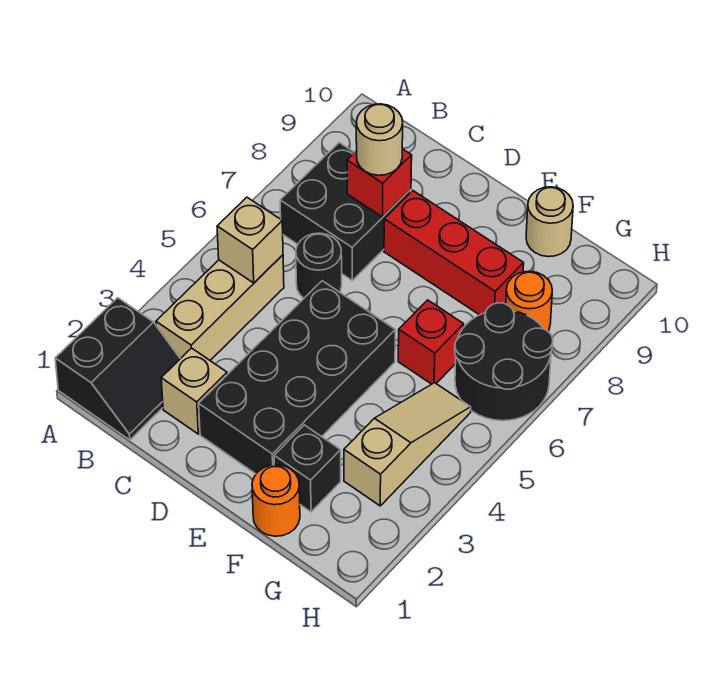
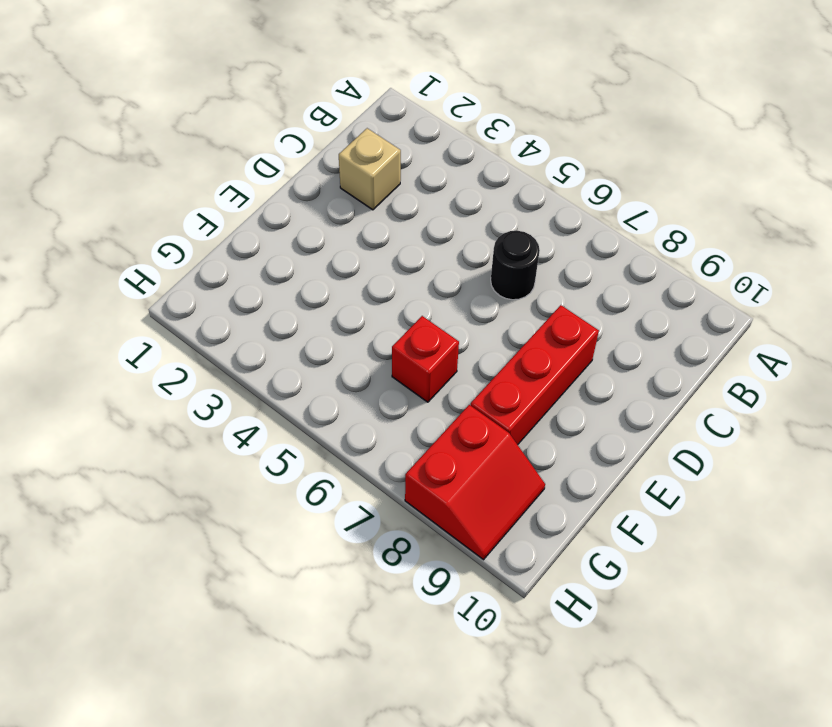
red slope G8:H9 level 1 top 8 -> orange round brick G8 level 1
none -> black slope A1:B2 level 1 top A
none -> tan brick B3:B5 level 1
none -> black brick B7:C8 level 1

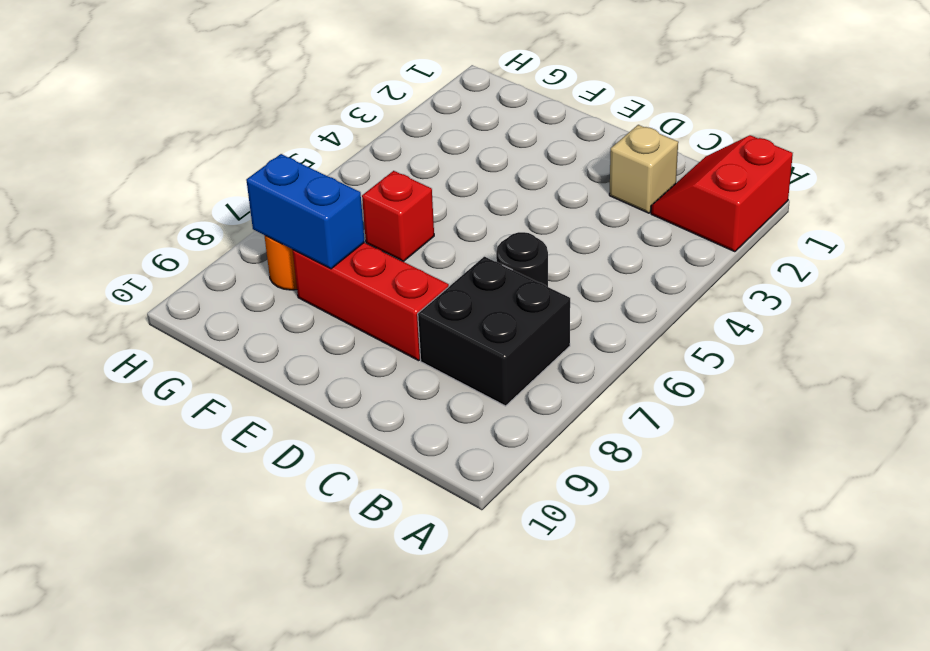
red slope A1:B2 level 1 top A -> black slope A1:B2 level 1 top A
blue brick F8:G8 level 2 -> none
none -> tan brick B3:B5 level 1
none -> black brick D2:E5 level 1
none -> orange round brick F1 level 1

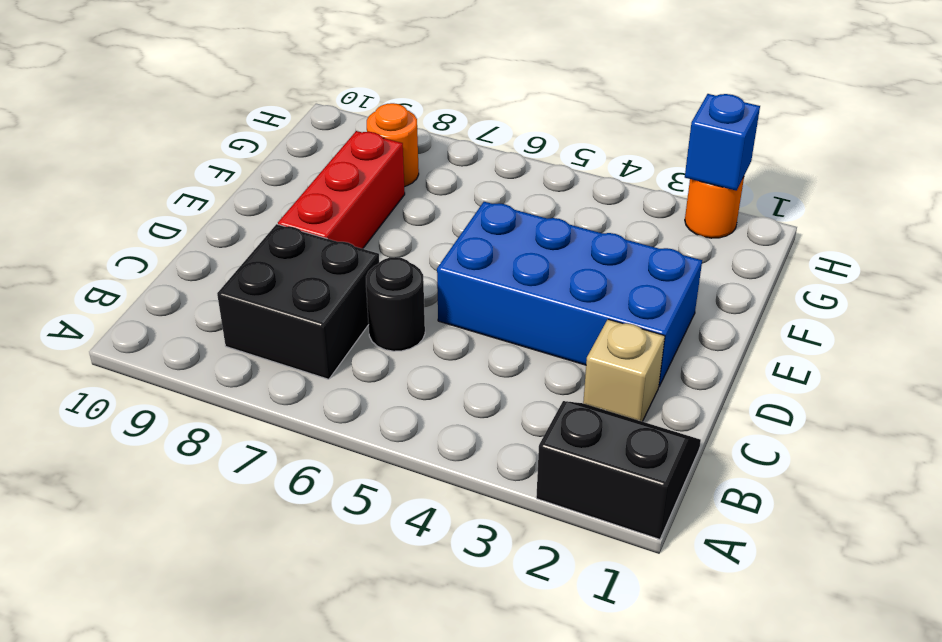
blue brick D2:E5 level 1 -> black brick D2:E5 level 1
orange round brick H2 level 1 -> orange round brick F1 level 1
blue brick H2 level 2 -> none
none -> tan brick B3:B5 level 1
none -> black brick F2 level 1
none -> red brick F6 level 1

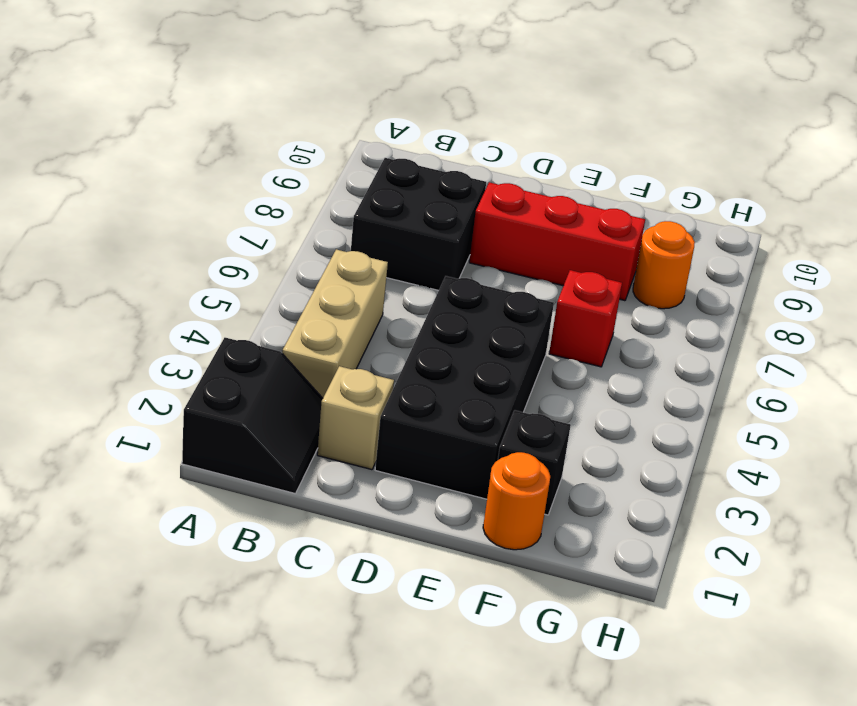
none -> black round brick C6 level 1
none -> tan round brick F10 level 1
none -> tan slope G3:G5 level 1 top 3

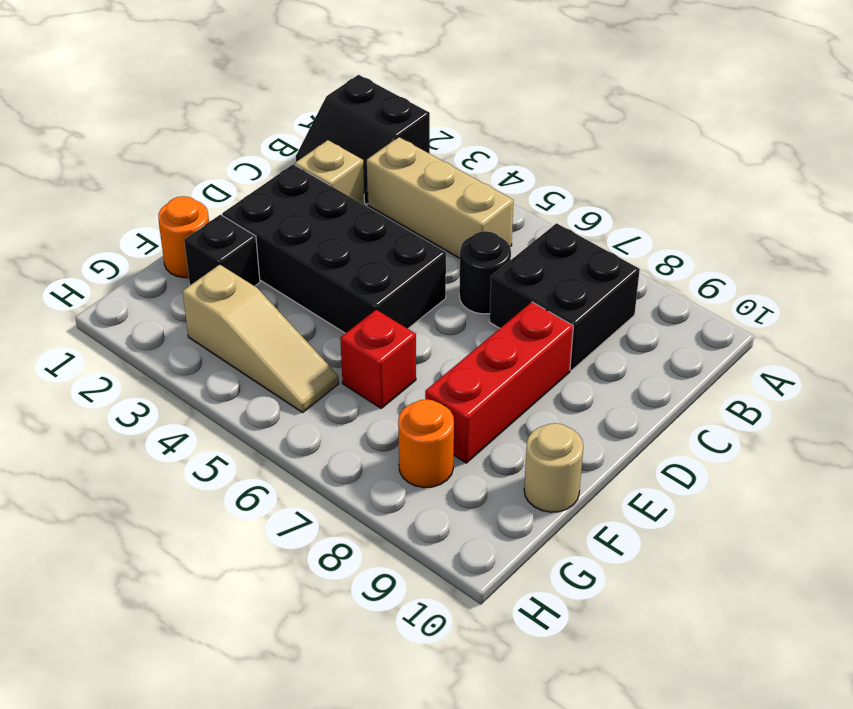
none -> black round brick G6:H7 level 1
none -> tan brick B5 level 2
none -> red brick C8 level 2

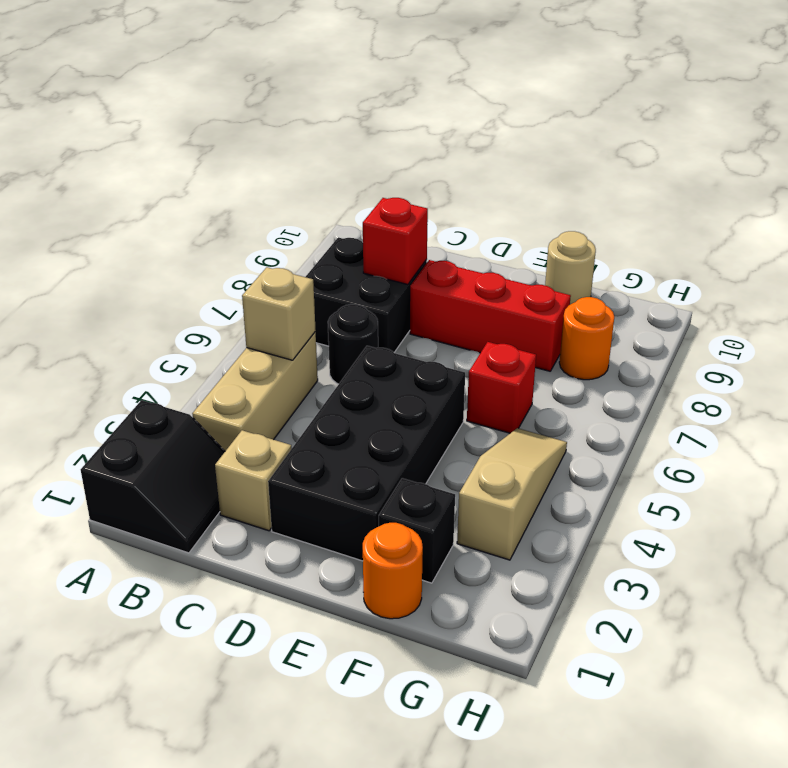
none -> black round brick G6:H7 level 1
none -> tan round brick C8 level 3

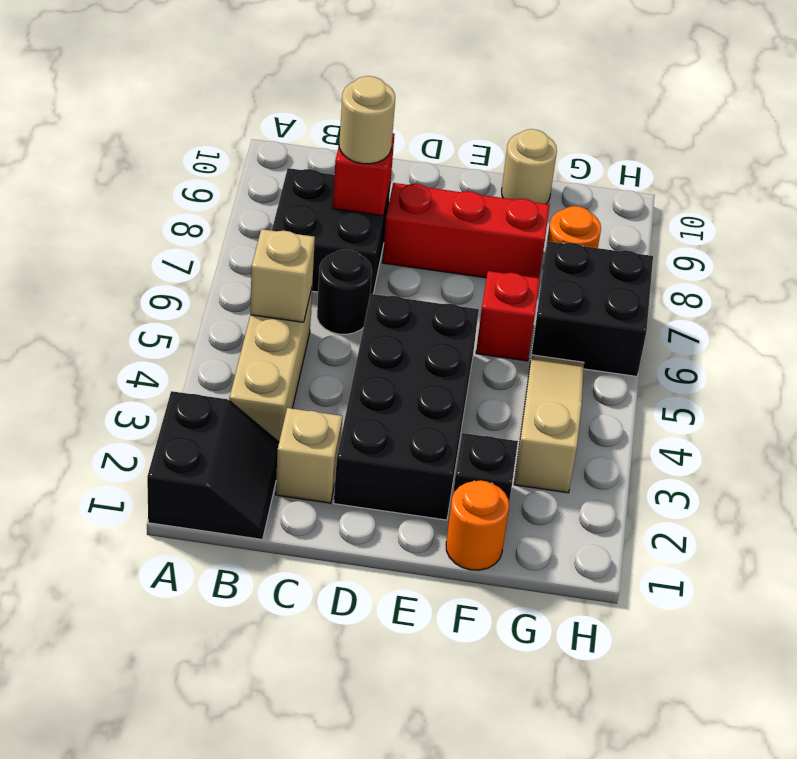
black brick G6:H7 level 1 -> black round brick G6:H7 level 1

